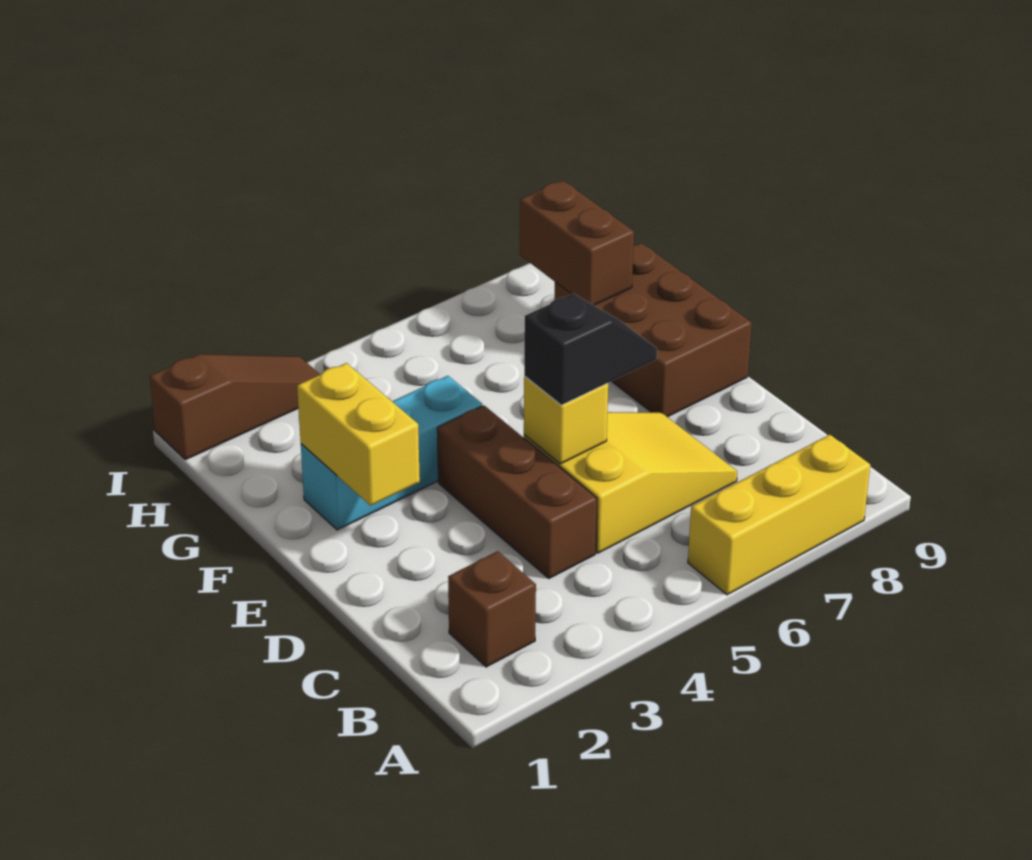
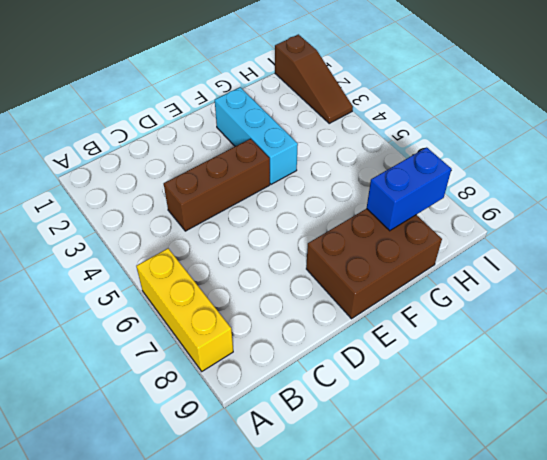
blue brick G8:H8 level 2 -> brown brick G8:H8 level 2
none -> brown brick B2 level 1
none -> yellow slope C5:D7 level 1 top 5

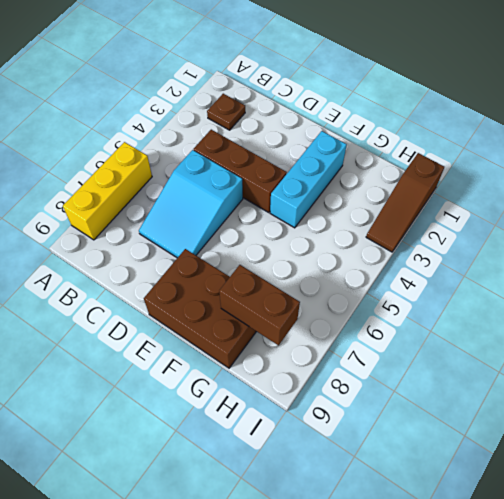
brown plate B2 level 1 -> brown brick B2 level 1
cyan slope C5:D7 level 1 top 5 -> yellow slope C5:D7 level 1 top 5
none -> yellow brick D5 level 2
none -> yellow brick E2:F2 level 2

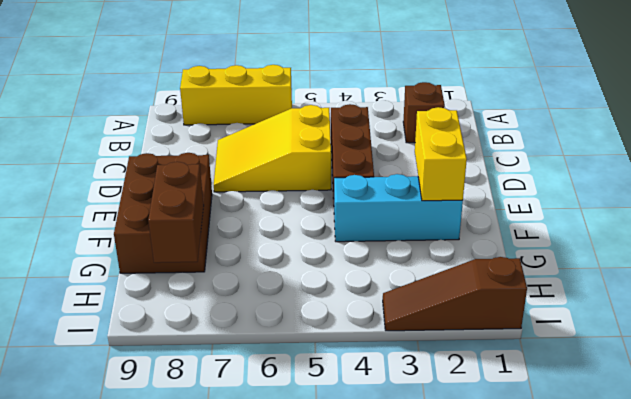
none -> yellow brick D5 level 2
none -> black slope D5:D6 level 3 top 5

